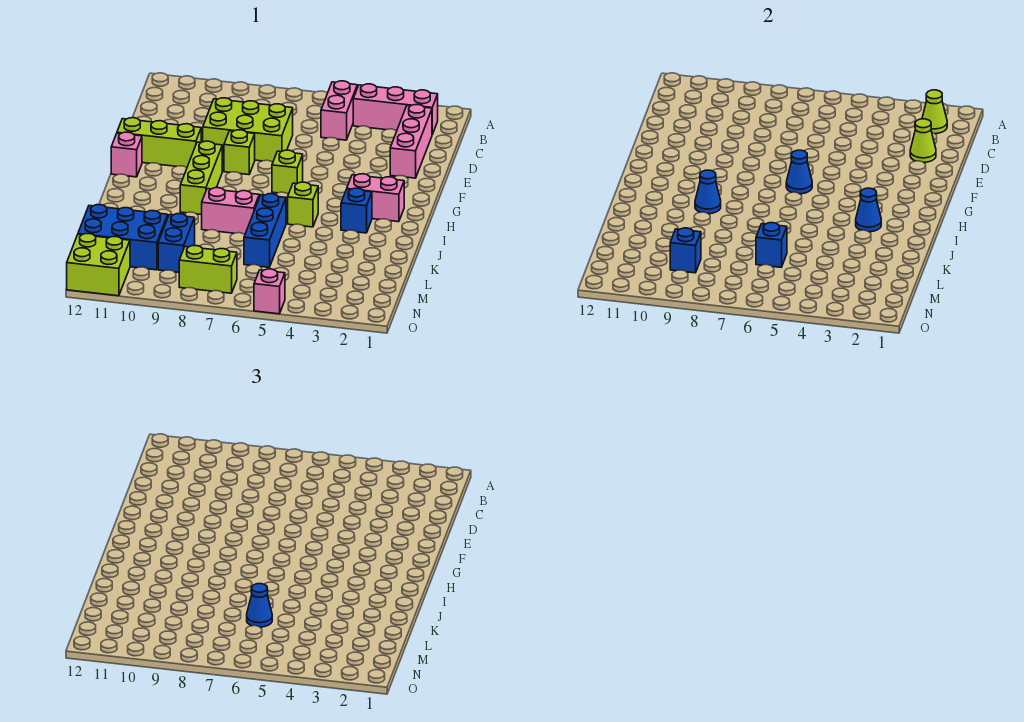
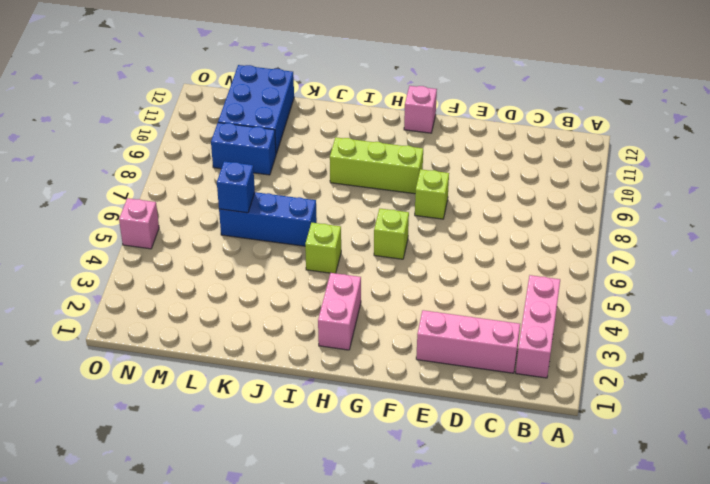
none -> pink brick B5:C5 level 1
none -> lime brick D7:E9 level 1
none -> lime brick F10:F12 level 1

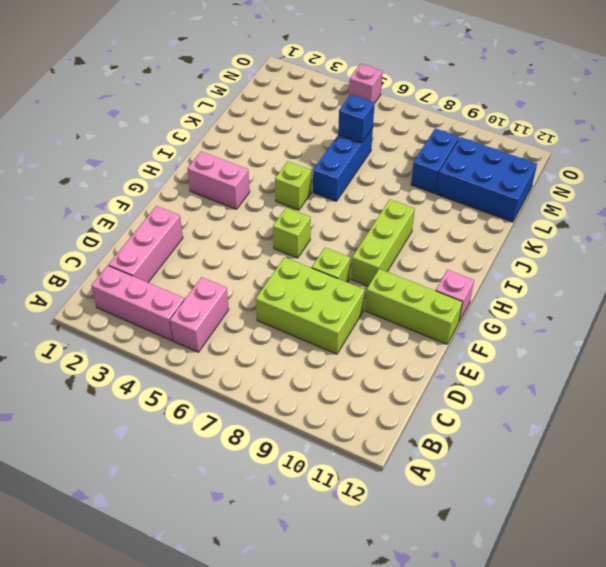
none -> blue brick I3 level 1
none -> pink brick J7:J8 level 1
none -> lime brick N7:N8 level 1

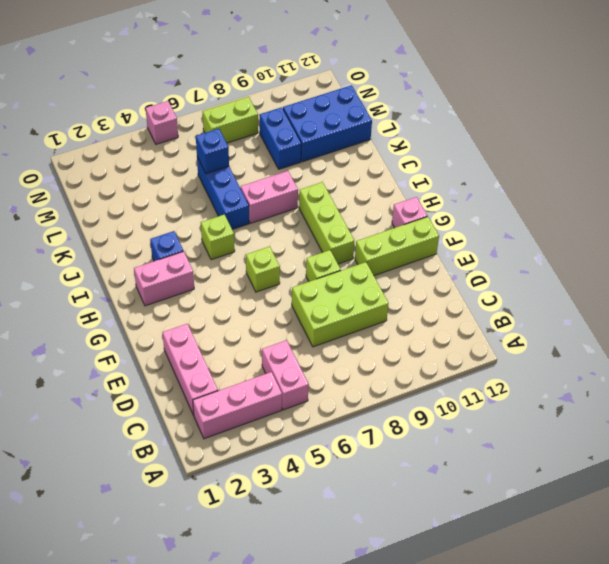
none -> lime brick N11:O12 level 1
none -> lime cone B2 level 2
none -> lime cone D2 level 2

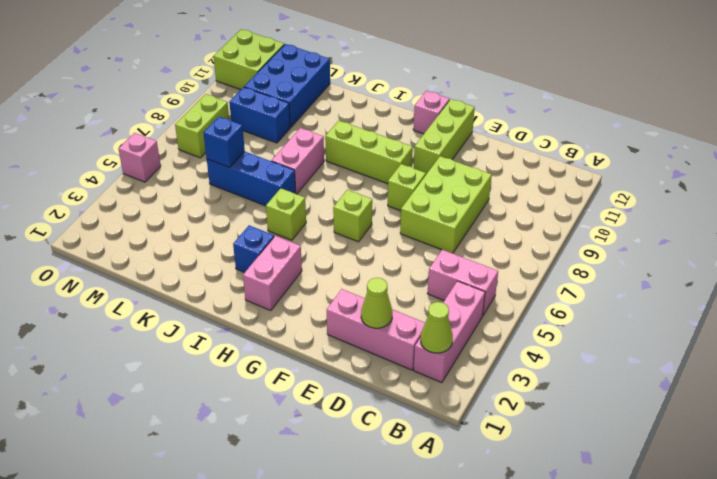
none -> blue cone G6 level 2
none -> blue cone I3 level 2
none -> blue cone I9 level 2

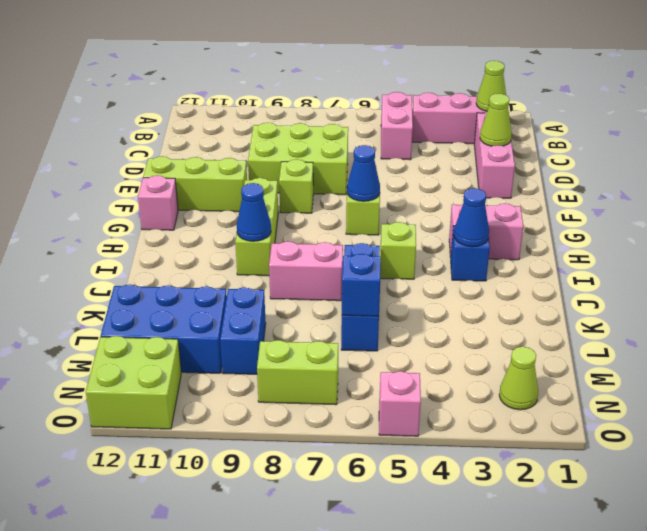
lime cone N2 level 1 -> none
none -> blue brick M9 level 2
none -> blue cone L6 level 3

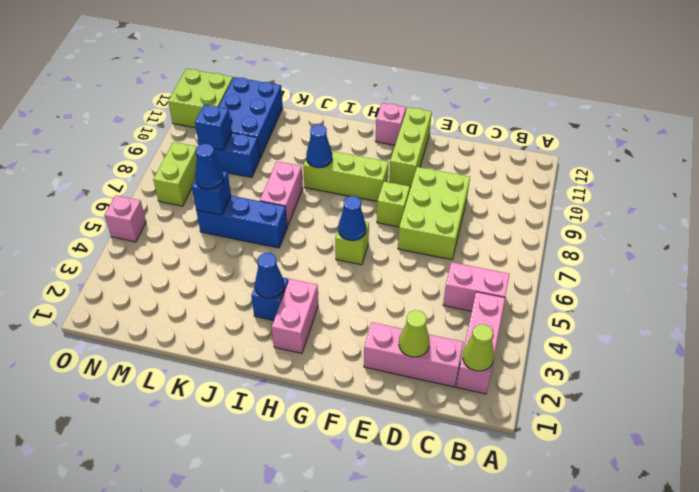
none -> lime brick I5 level 1

